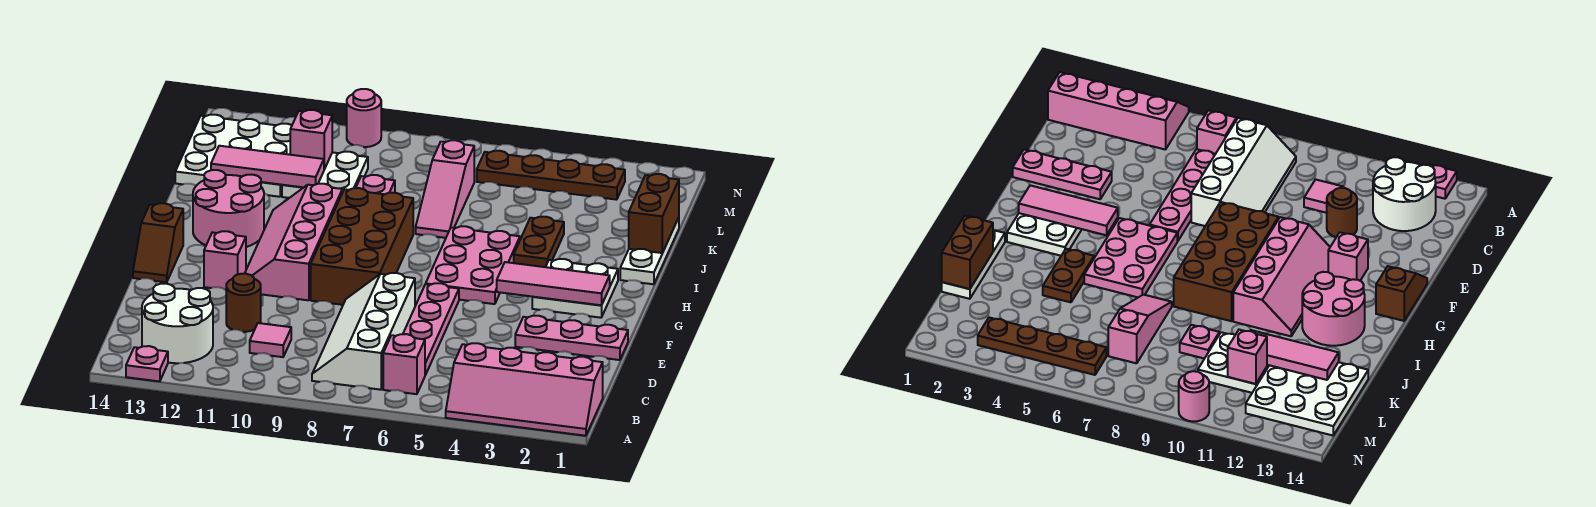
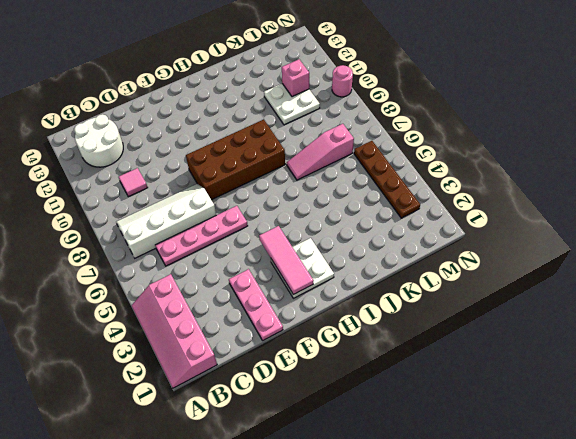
none -> pink plate A13 level 1
none -> pink brick B6 level 1
none -> brown round brick D11 level 1

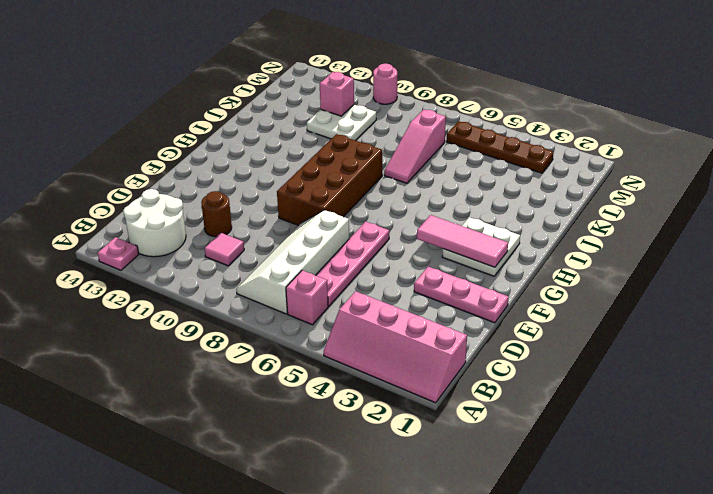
none -> pink slope F10:I11 level 1 top 10
none -> pink brick F12 level 1
none -> brown slope F14:G14 level 1 top G

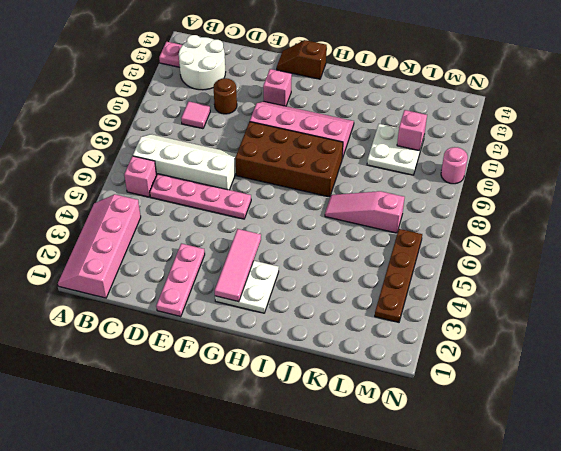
none -> pink plate G5:I6 level 1
none -> pink round brick H12:I13 level 1
none -> white plate I1:K1 level 1

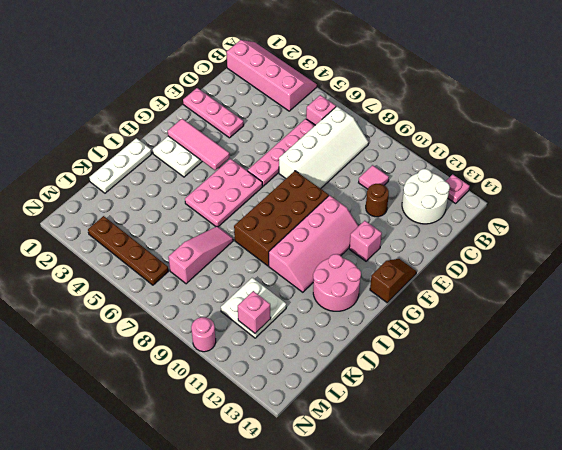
none -> brown plate I4:J4 level 1
none -> pink plate K9 level 1
none -> white plate K12:M14 level 1

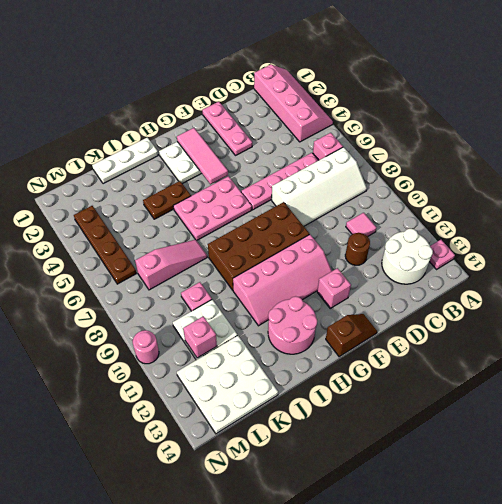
none -> brown brick J1:K1 level 2
none -> pink tile K11:K13 level 2

